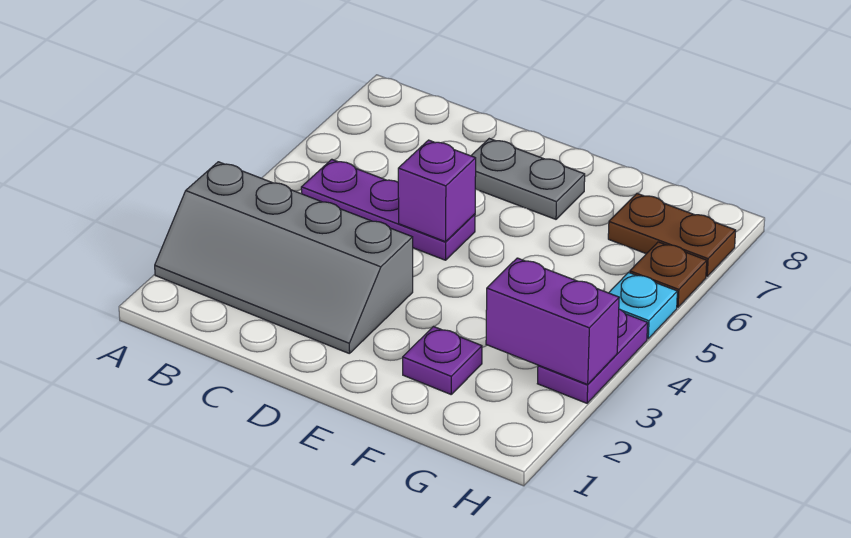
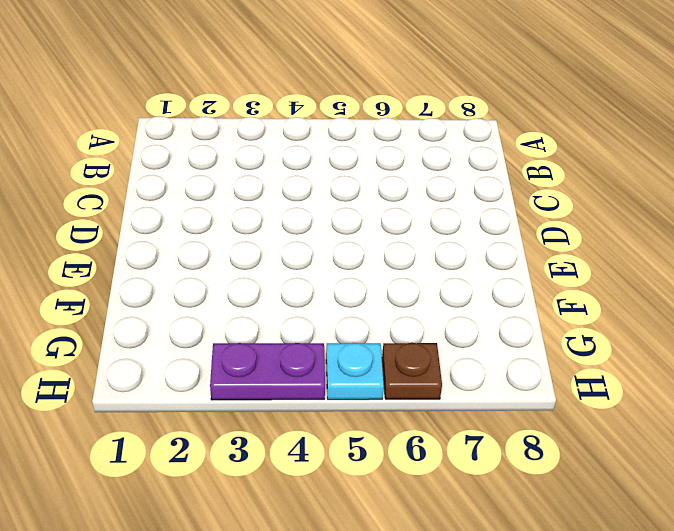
none -> grey slope A2:D3 level 1 top 3
none -> purple plate B5:D5 level 1

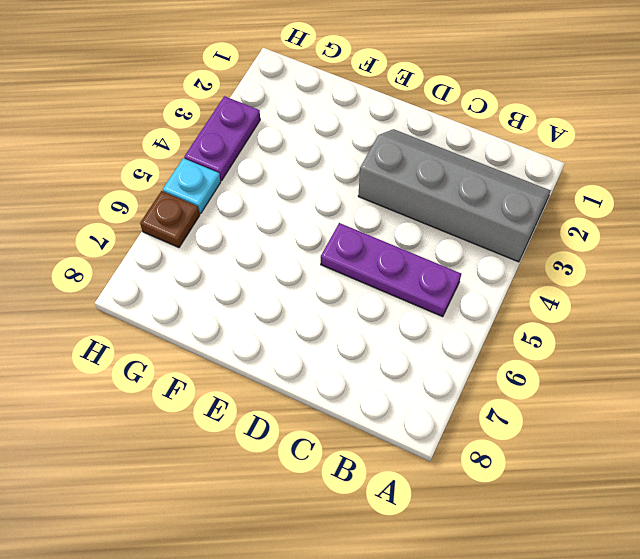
none -> grey plate D7:E7 level 1
none -> purple plate F2 level 1

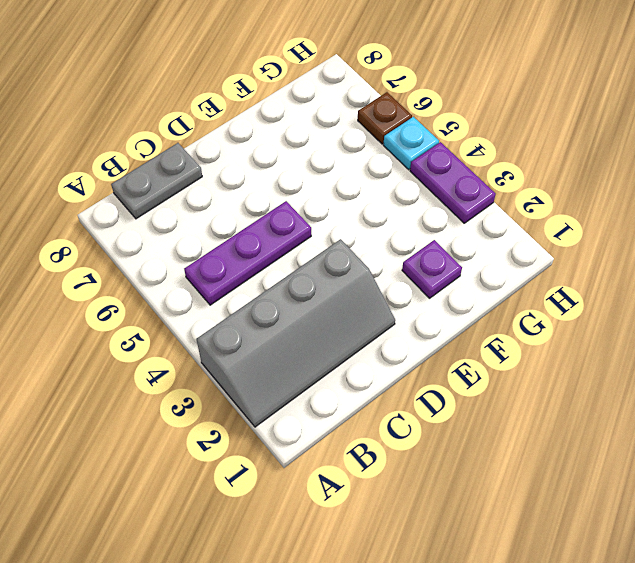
grey plate B8:C8 level 1 -> grey plate D7:E7 level 1
none -> brown plate G7:H7 level 1
none -> purple brick D5 level 2

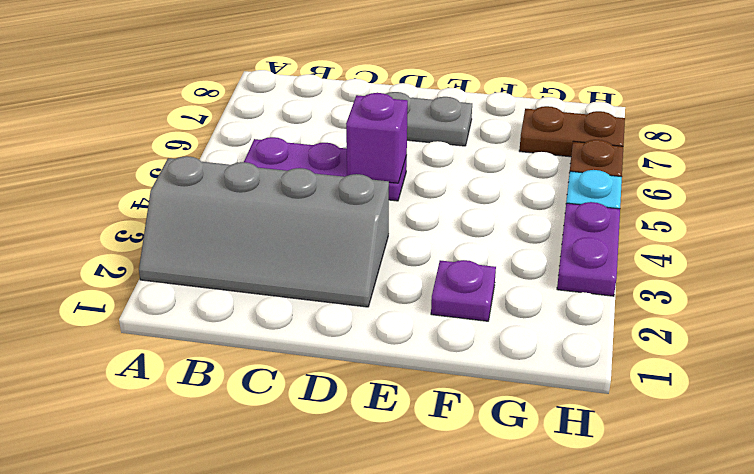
none -> purple brick G3:H3 level 2

